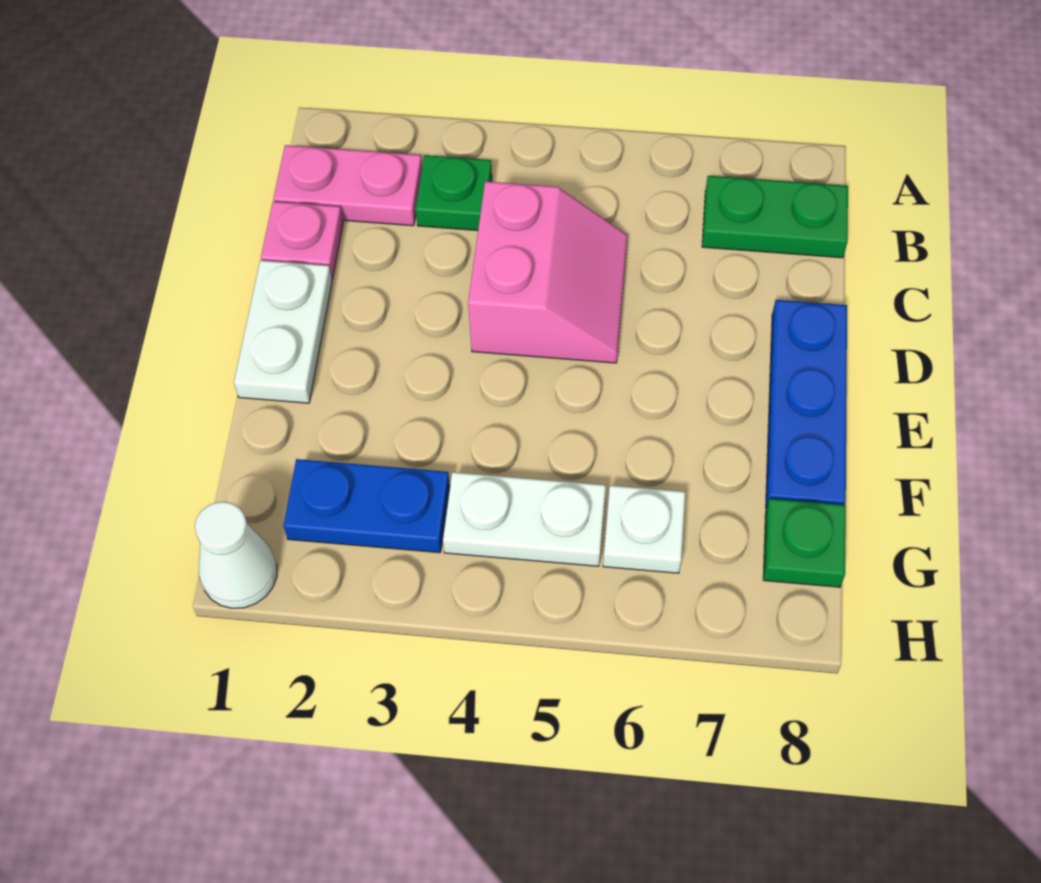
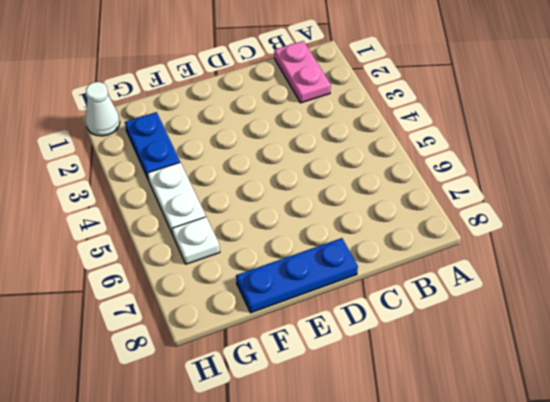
none -> green plate B3 level 1
none -> green plate B7:B8 level 1
none -> pink plate C1 level 1

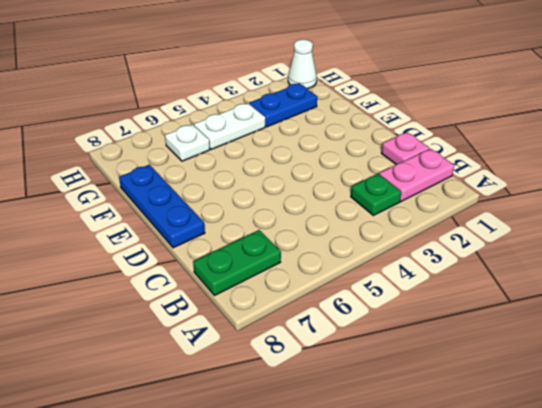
none -> pink slope C4:D5 level 1 top 4
none -> white plate D1:E1 level 1
none -> green plate G8 level 1

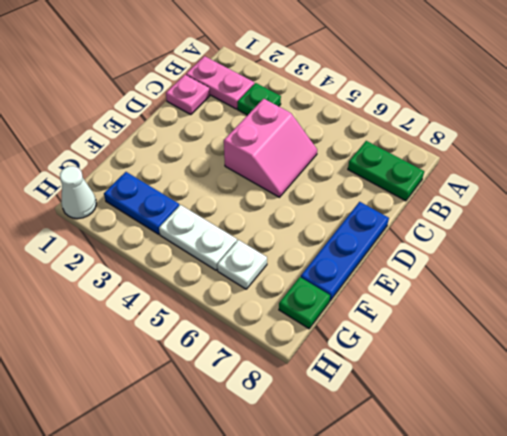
none -> white plate D1:E1 level 1

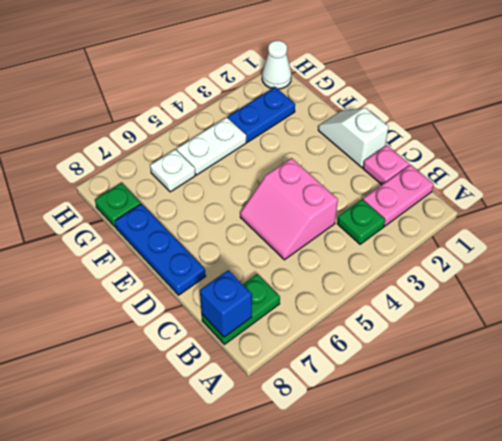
blue brick B8 level 2 -> none
white slope D1:E1 level 1 top D -> white plate D1:E1 level 1

